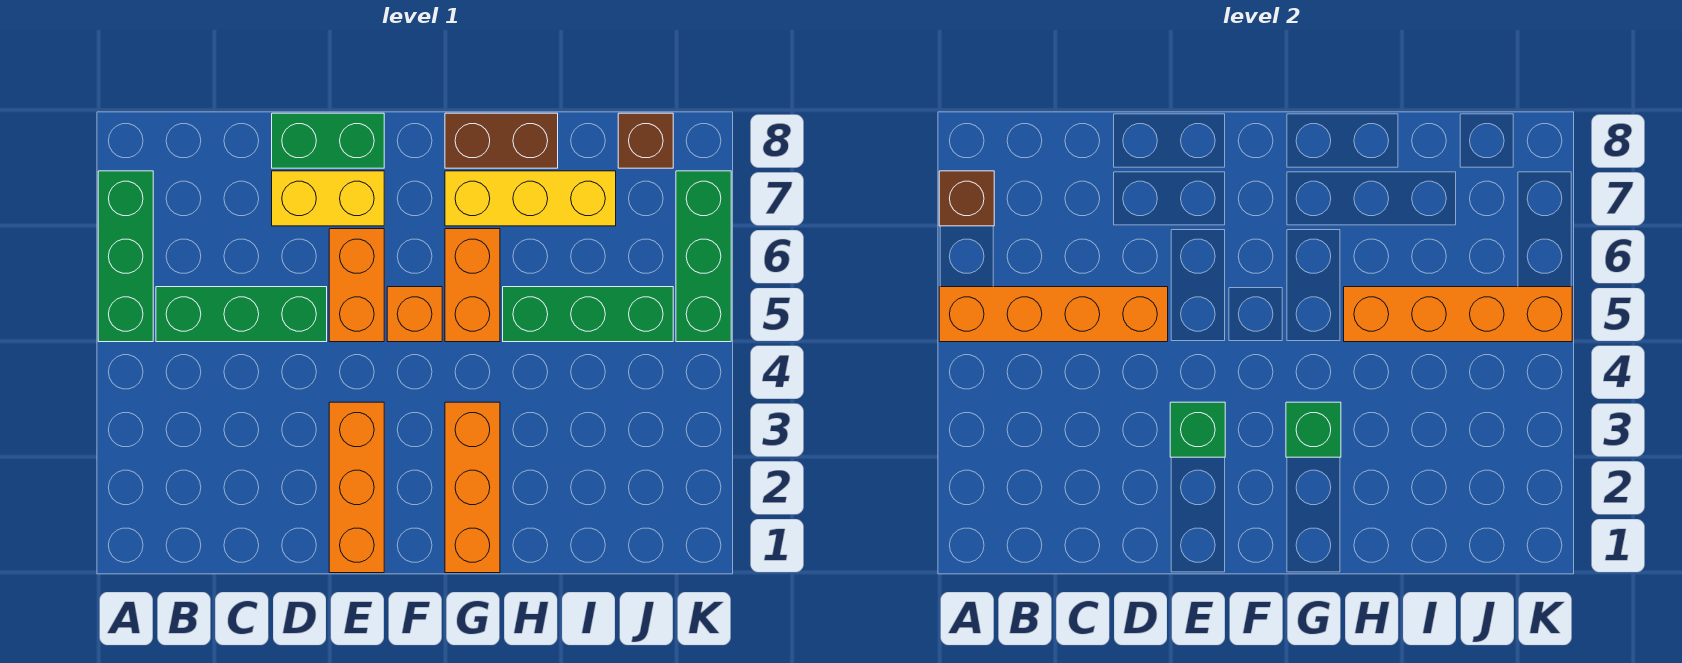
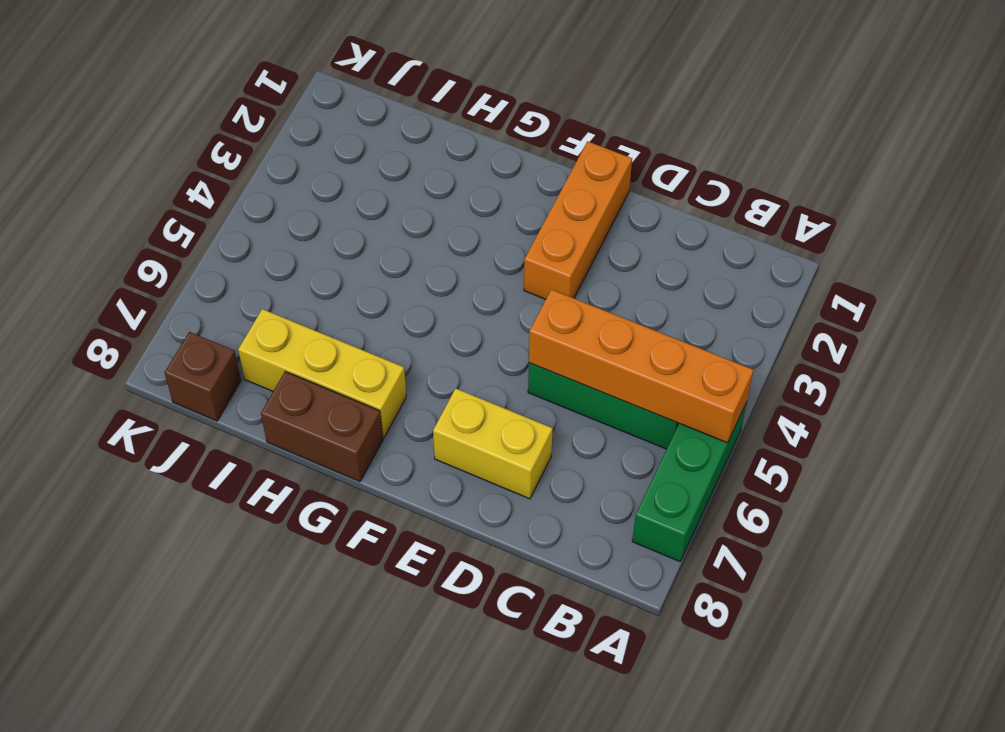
none -> green brick D8:E8 level 1
none -> orange brick E5:E6 level 1
none -> orange brick F5 level 1

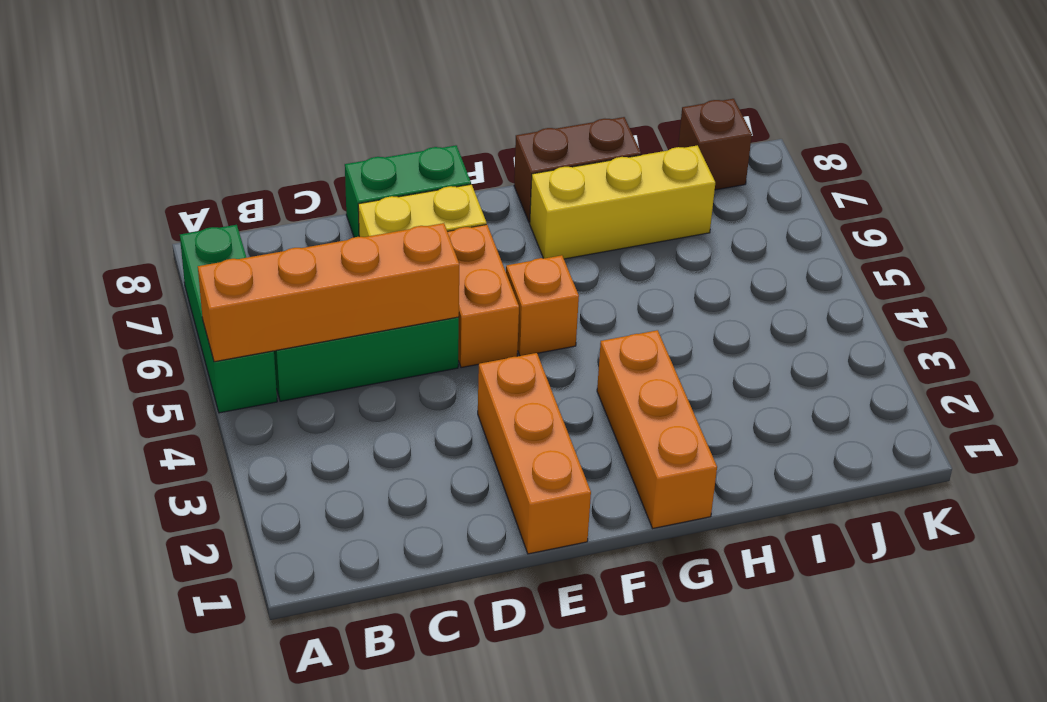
none -> orange brick G5:G6 level 1
none -> green brick H5:J5 level 1
none -> green brick K5:K7 level 1

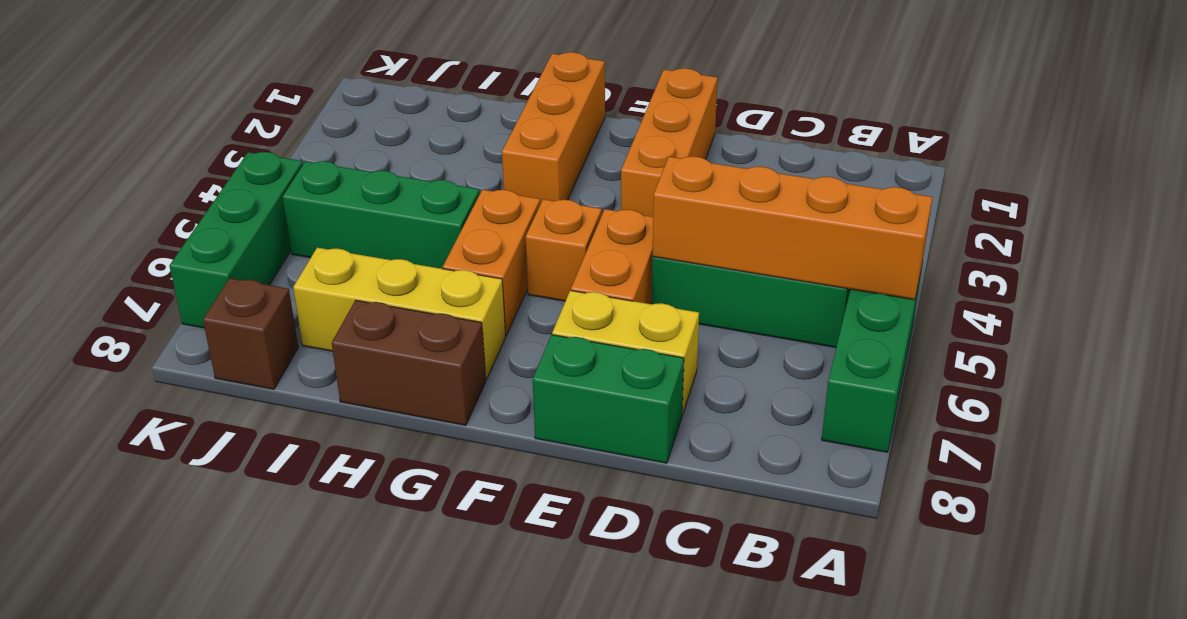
none -> brown brick A7 level 2
none -> green brick E3 level 2
none -> green brick G3 level 2

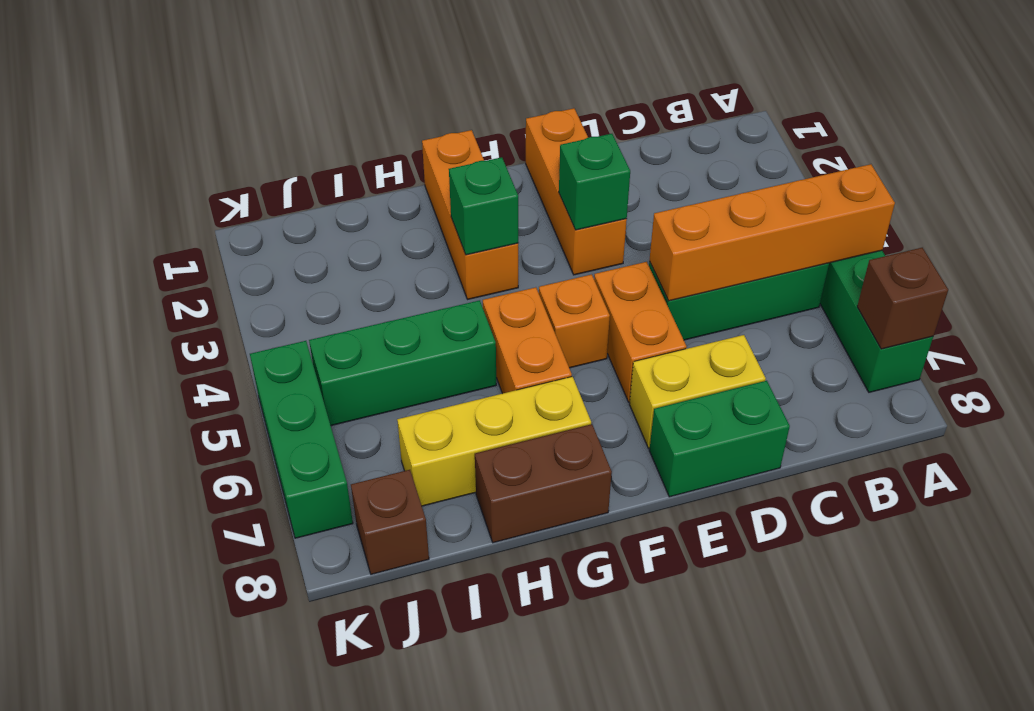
none -> orange brick H5:K5 level 2

